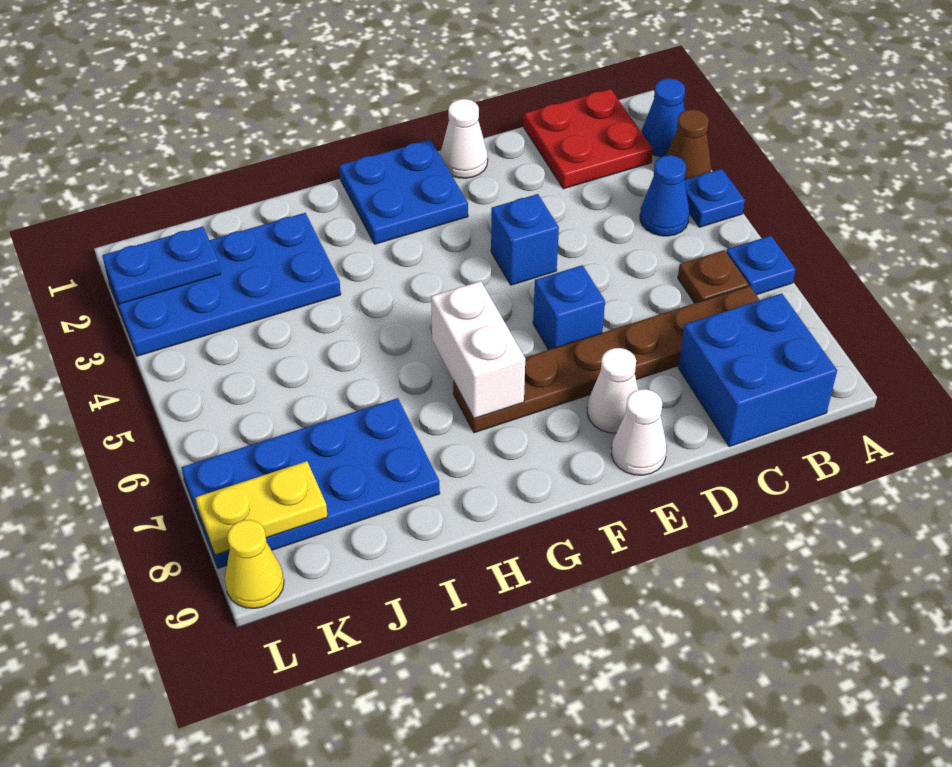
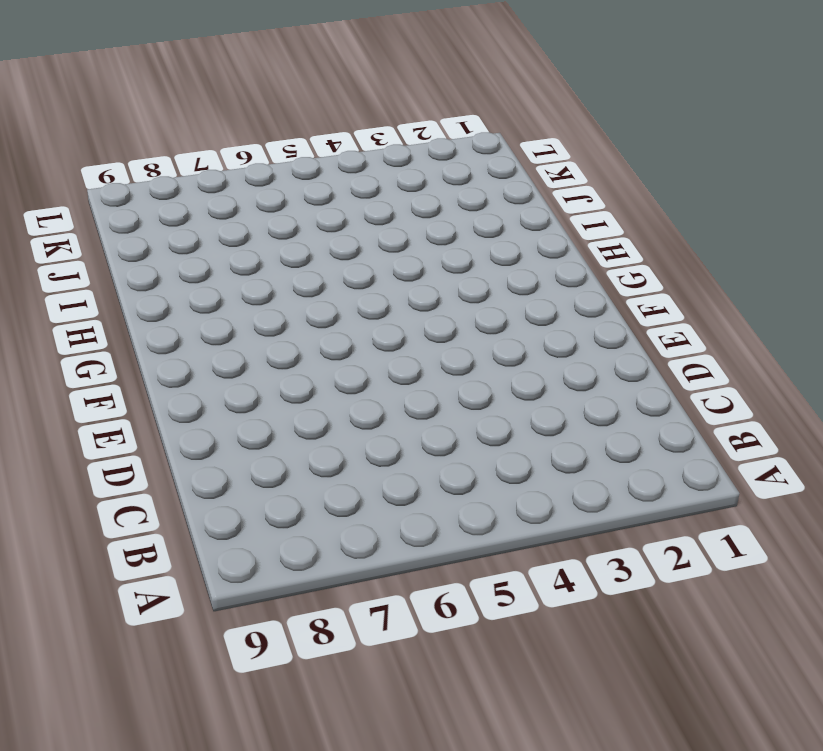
none -> blue cone A2 level 1
none -> brown cone A3 level 1
none -> blue plate A4 level 1

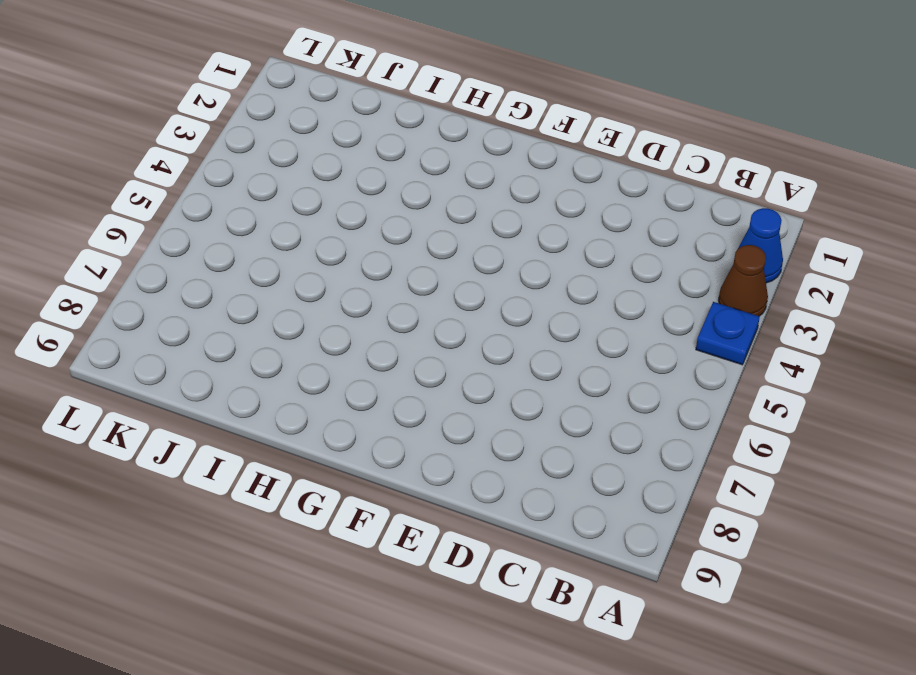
none -> blue plate A6 level 1
none -> red plate B1:C2 level 1
none -> blue cone B4 level 1

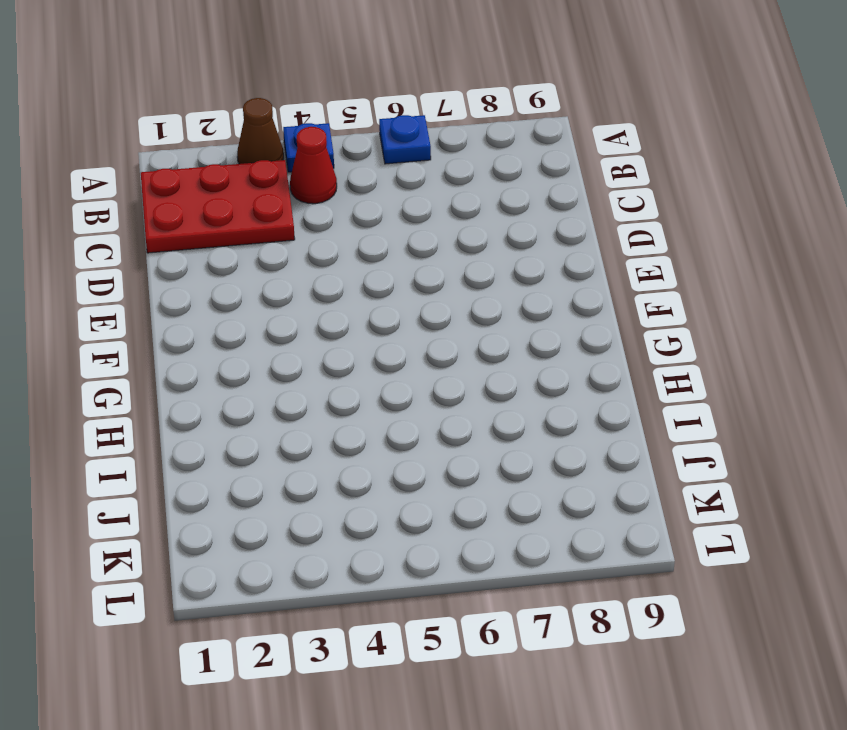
red plate B1:C3 level 1 -> red plate B1:C2 level 1
red cone B4 level 1 -> blue cone B4 level 1
none -> blue cone A2 level 1
none -> brown plate B6 level 1
none -> brown plate B7:G7 level 1

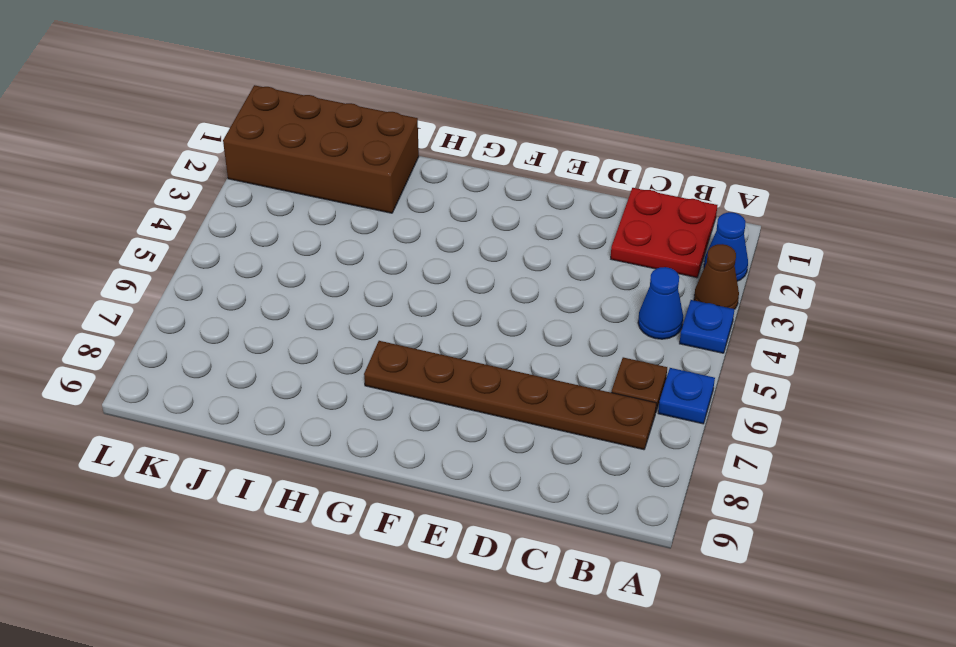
brown brick I1:L2 level 1 -> blue plate I2:L3 level 1
none -> blue brick B8:C9 level 1
none -> white cone E1 level 1
none -> blue brick E4 level 1

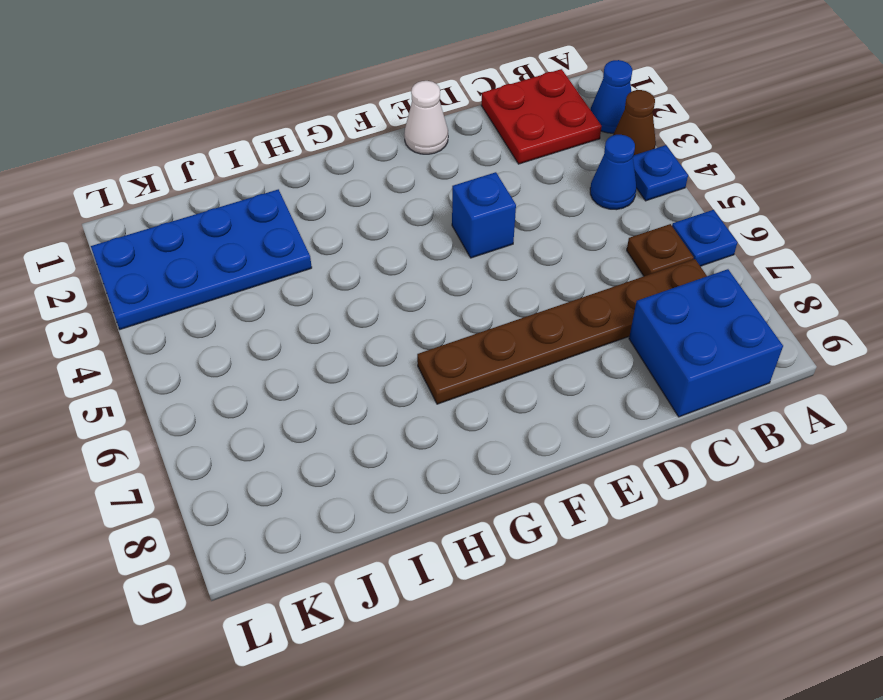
none -> blue brick E6 level 1
none -> white cone E8 level 1
none -> white cone E9 level 1

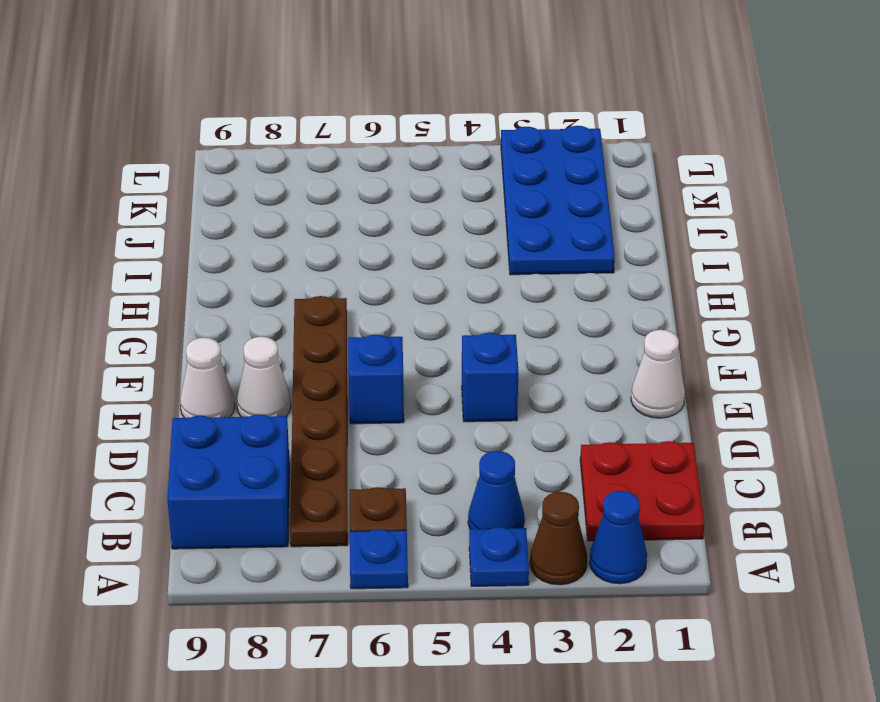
none -> blue plate F1:G2 level 1
none -> blue plate I7:L8 level 1
none -> yellow cone L9 level 1

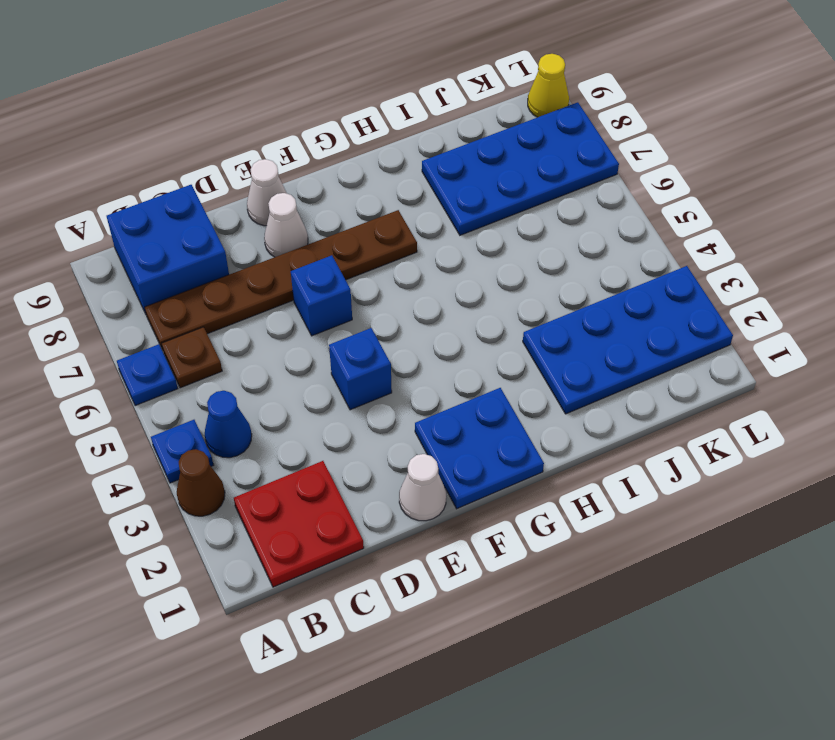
none -> blue cone A2 level 1
none -> white brick G6:G7 level 2
none -> blue plate K2:L2 level 2

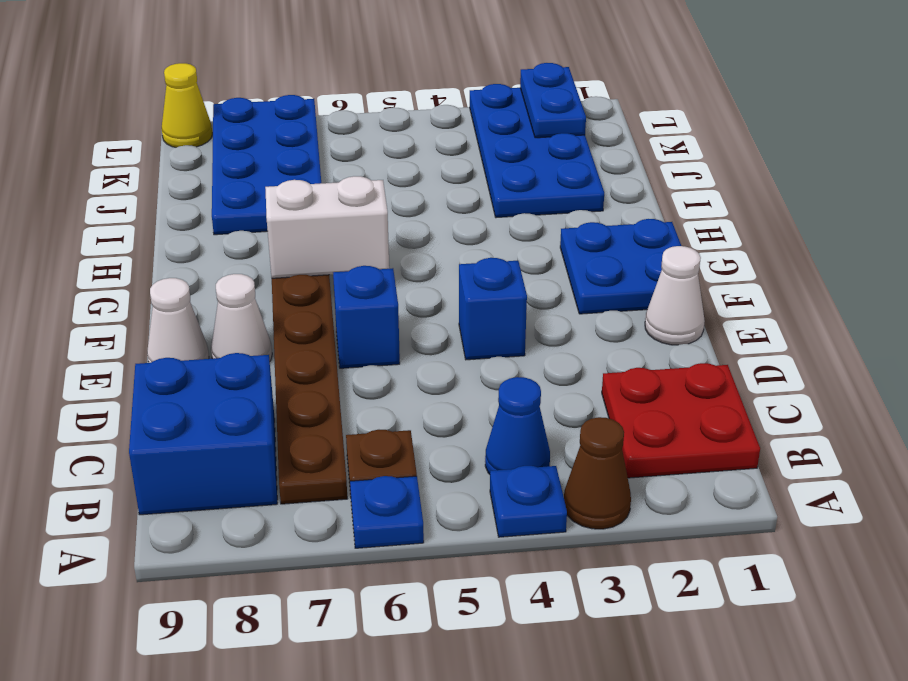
none -> blue cone A2 level 1
none -> yellow plate K8:L8 level 2

